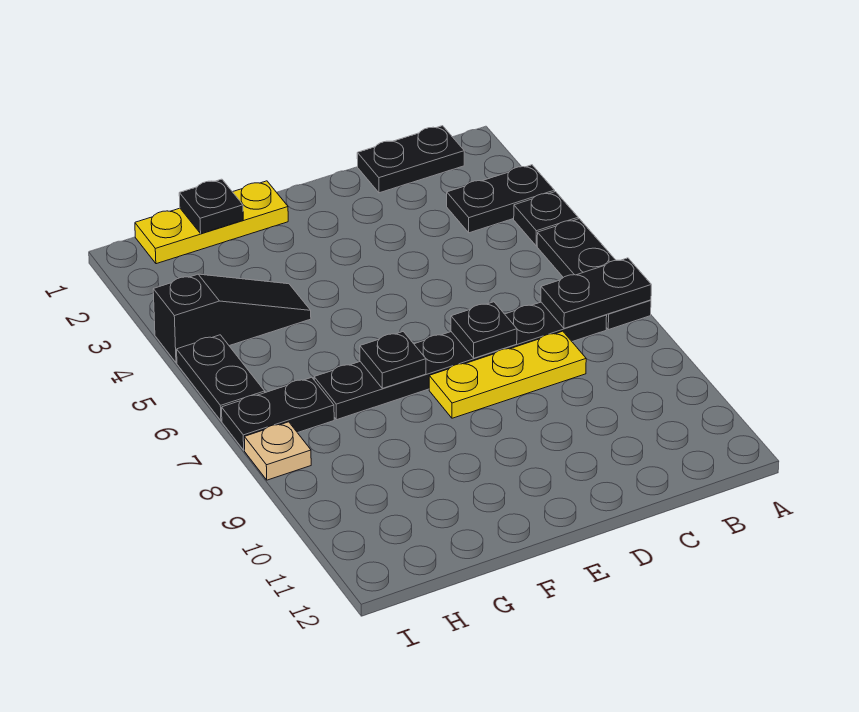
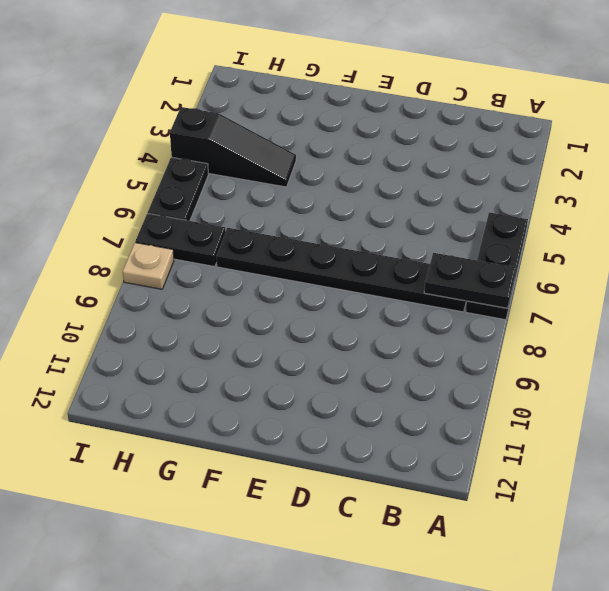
none -> black plate A3:B3 level 1
none -> black plate A4 level 1
none -> black plate B1:C1 level 1

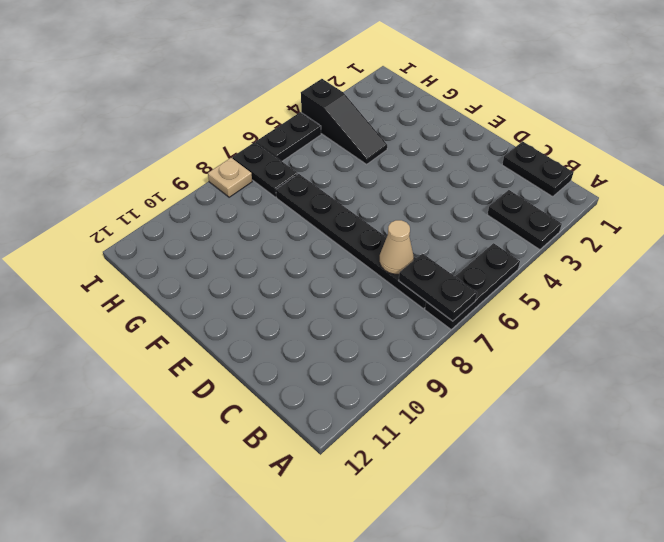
tan cone C7 level 2 -> none
none -> black plate A4 level 1
none -> yellow plate C8:E8 level 1
none -> yellow plate F1:H1 level 1

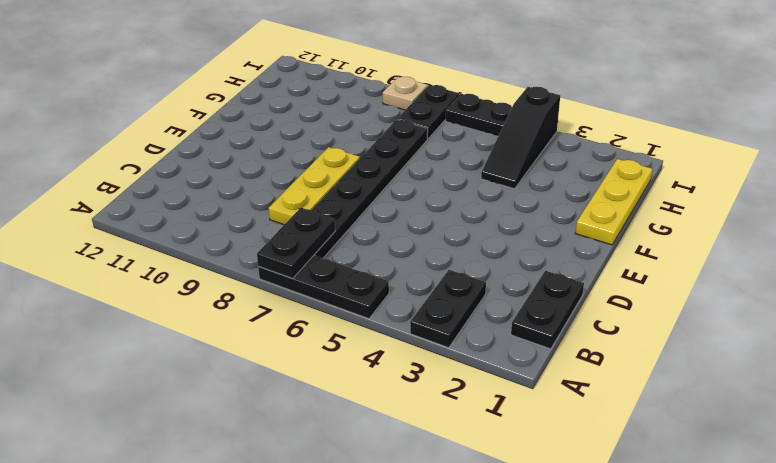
none -> black plate A4 level 1
none -> black plate D7 level 2
none -> black plate F7 level 2

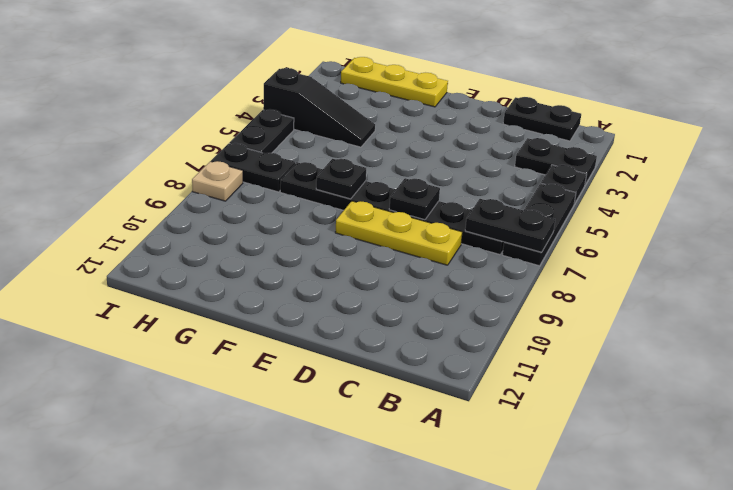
none -> black plate G1 level 2

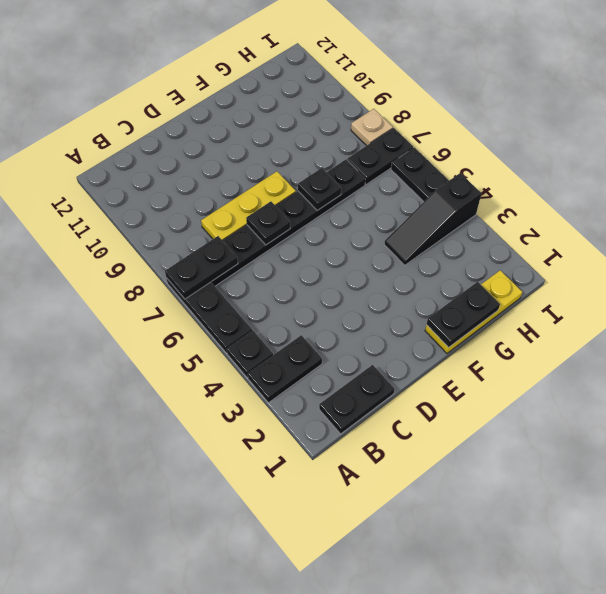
black plate F1:G1 level 2 -> black plate G1 level 2

